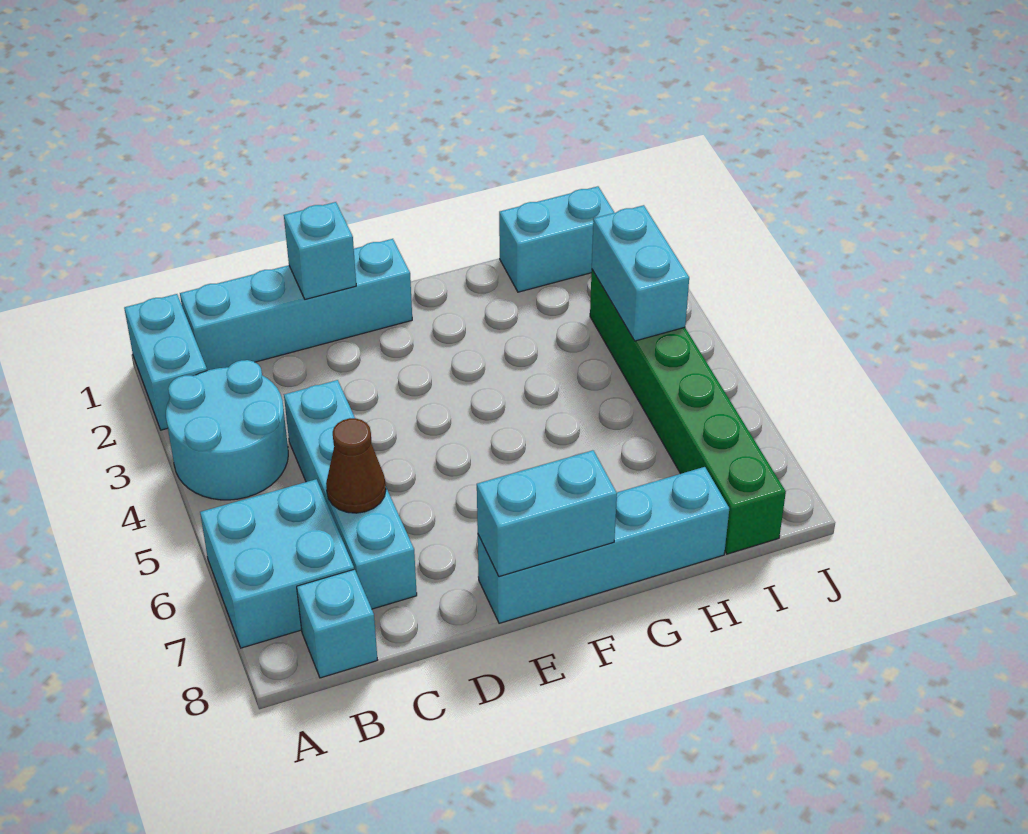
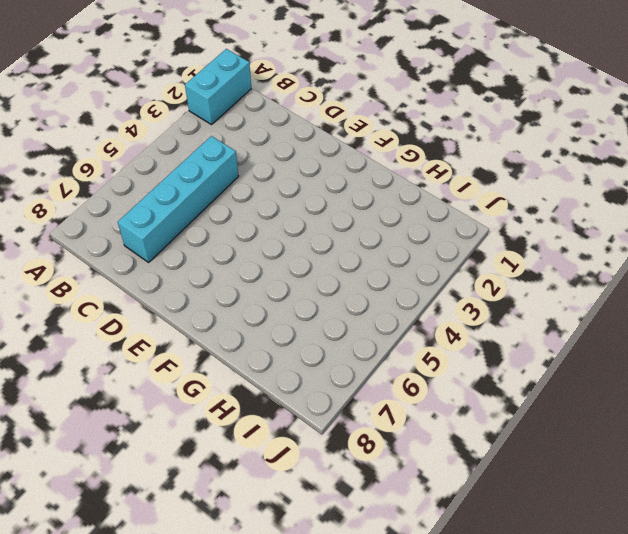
none -> cyan round brick A3:B4 level 1
none -> cyan brick A6:B7 level 1
none -> cyan brick B1:E1 level 1

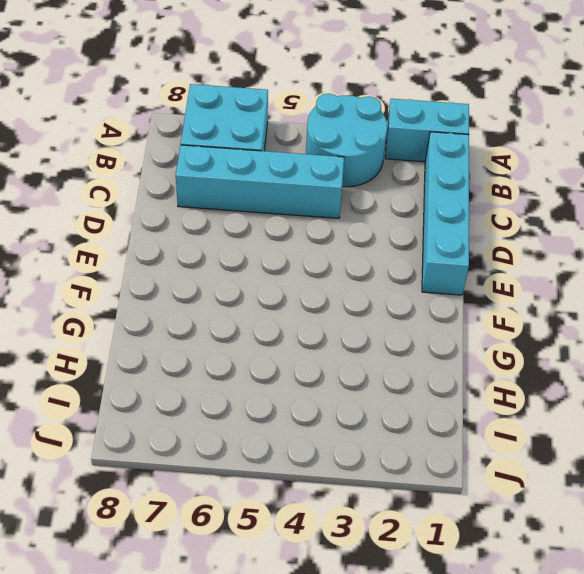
none -> cyan brick B8 level 1
none -> cyan brick E8:H8 level 1
none -> cyan brick H1:I1 level 1

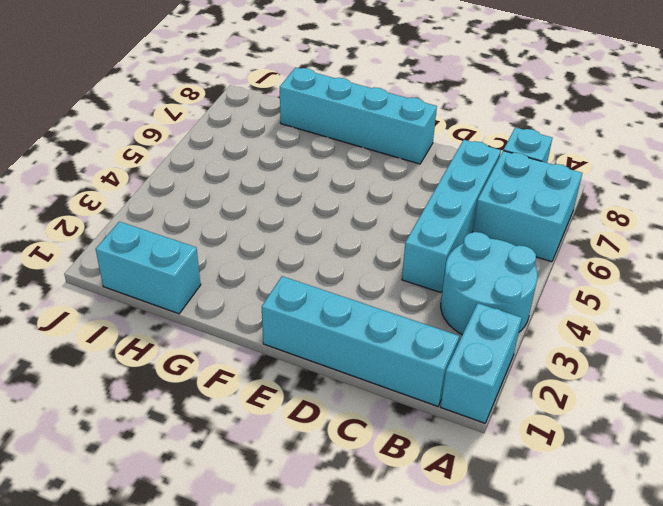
none -> green brick I3:I8 level 1
none -> brown cone C6 level 2
none -> cyan brick D1 level 2

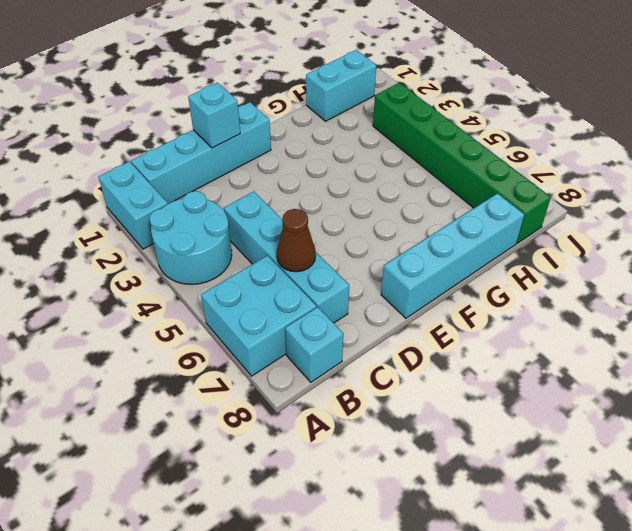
none -> cyan brick E8:F8 level 2
none -> cyan brick I3:I4 level 2

